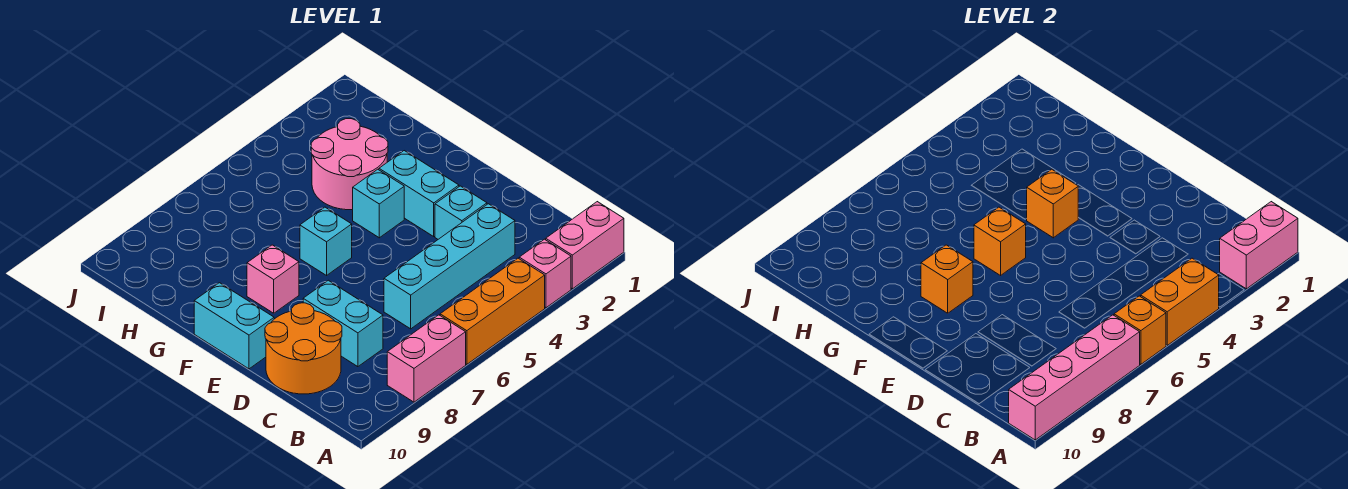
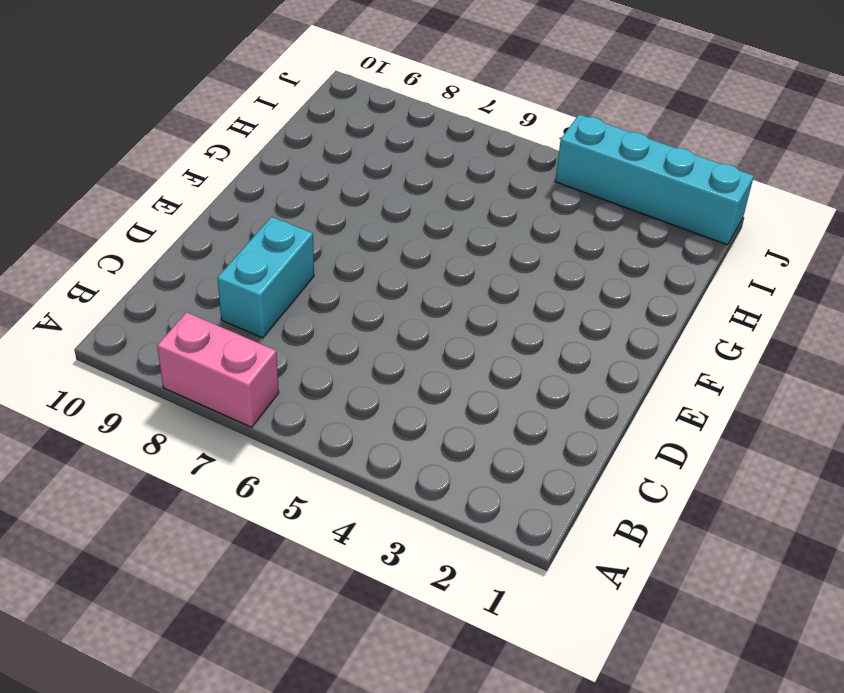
cyan brick J1:J4 level 1 -> cyan brick C3:C6 level 1
none -> pink brick A1:A2 level 1
none -> pink brick A3 level 1
none -> orange brick A4:A6 level 1

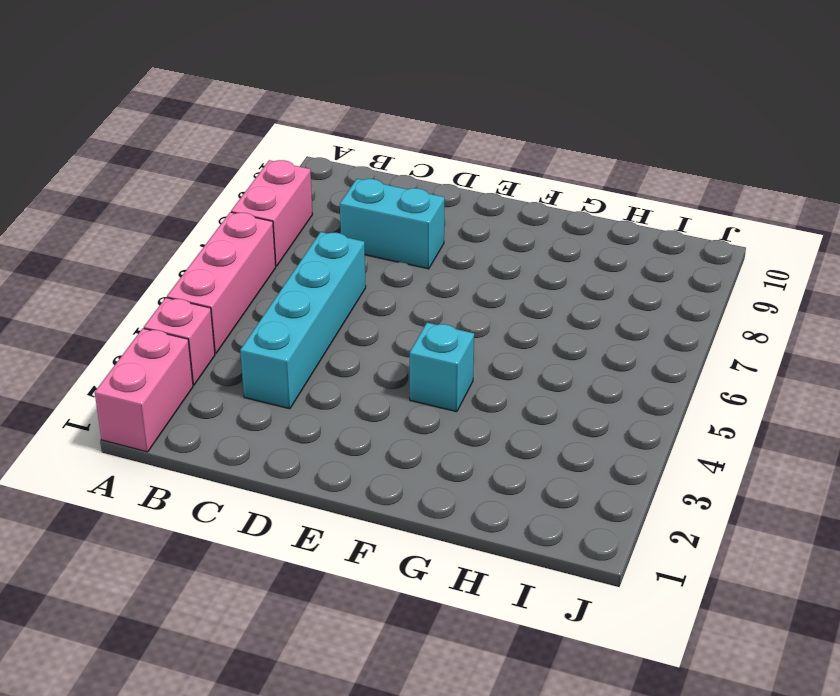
pink brick A4:A6 level 1 -> orange brick A4:A6 level 1
none -> orange round brick C9:D10 level 1
none -> cyan brick D3 level 1
none -> cyan brick E3:F3 level 1

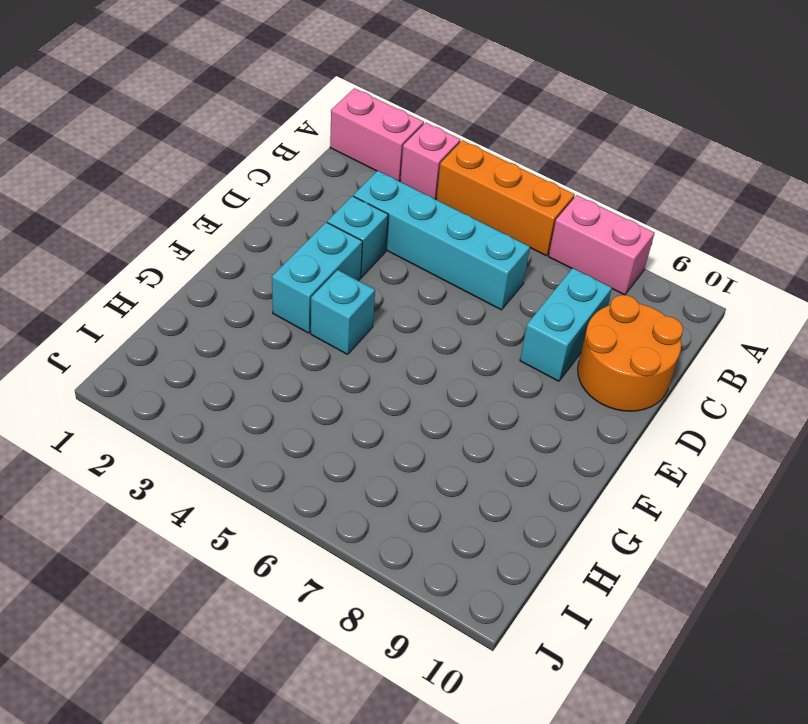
none -> cyan brick E10:F10 level 1
none -> cyan brick F6 level 1
none -> pink brick F8 level 1

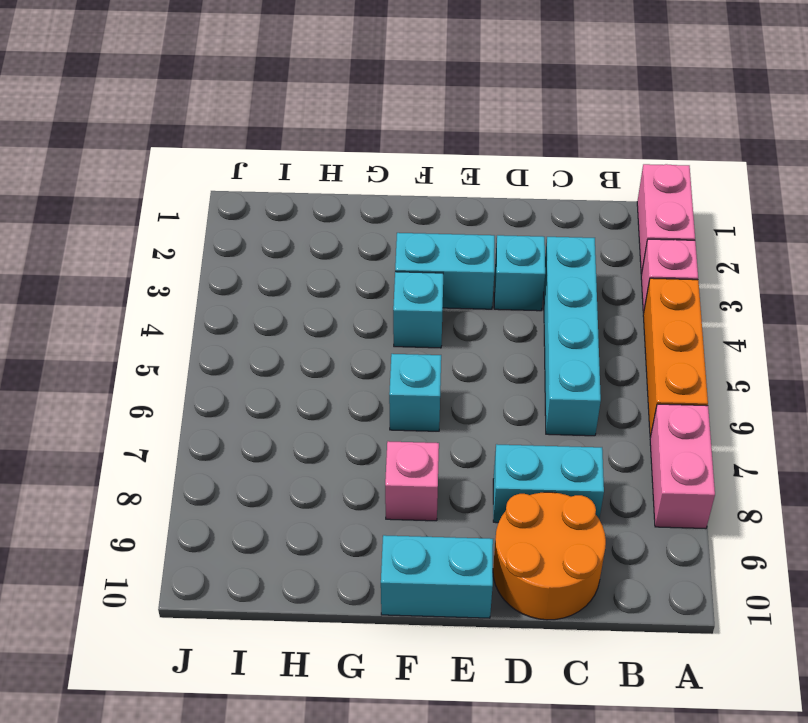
none -> pink round brick G3:H4 level 1
none -> pink brick A1:A2 level 2
none -> orange brick A4:A5 level 2

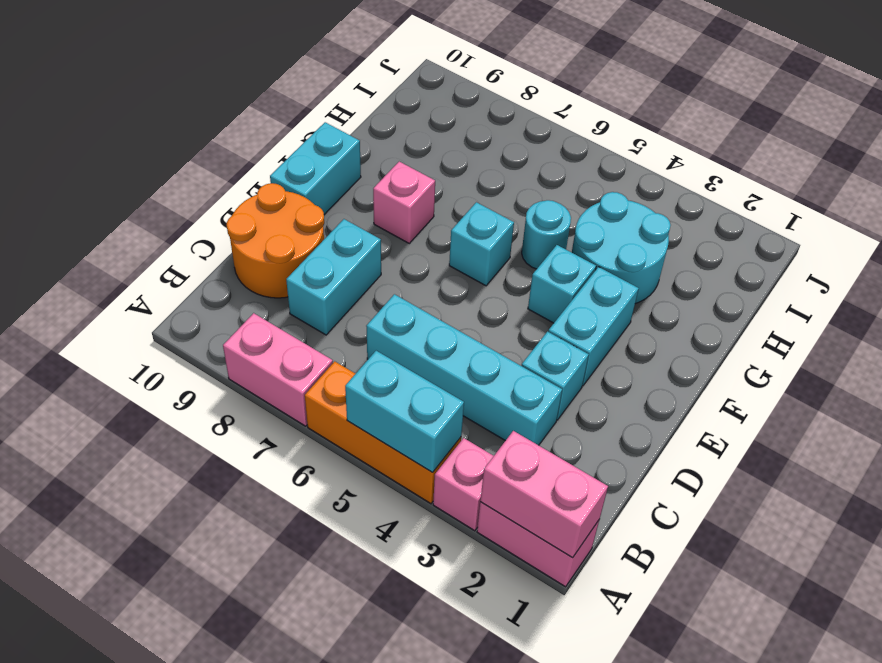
cyan brick A4:A5 level 2 -> orange brick A4:A5 level 2
cyan round brick G3:H4 level 1 -> pink round brick G3:H4 level 1
cyan round brick G5 level 1 -> none
none -> orange brick A6 level 2
none -> pink brick A7:A10 level 2
none -> orange brick F4 level 2

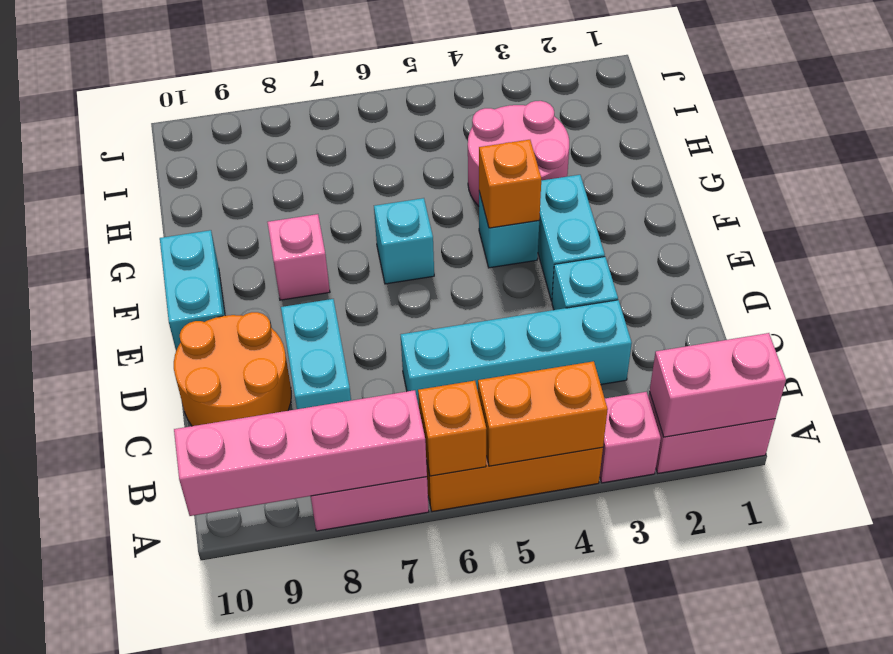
none -> orange brick F6 level 2
none -> orange brick F8 level 2

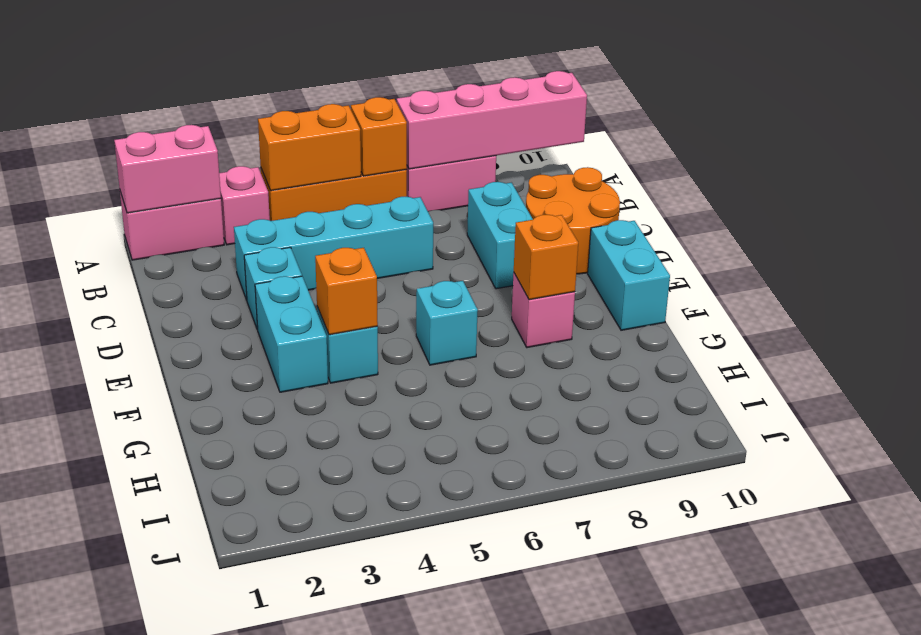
none -> pink round brick G3:H4 level 1
none -> orange brick F6 level 2

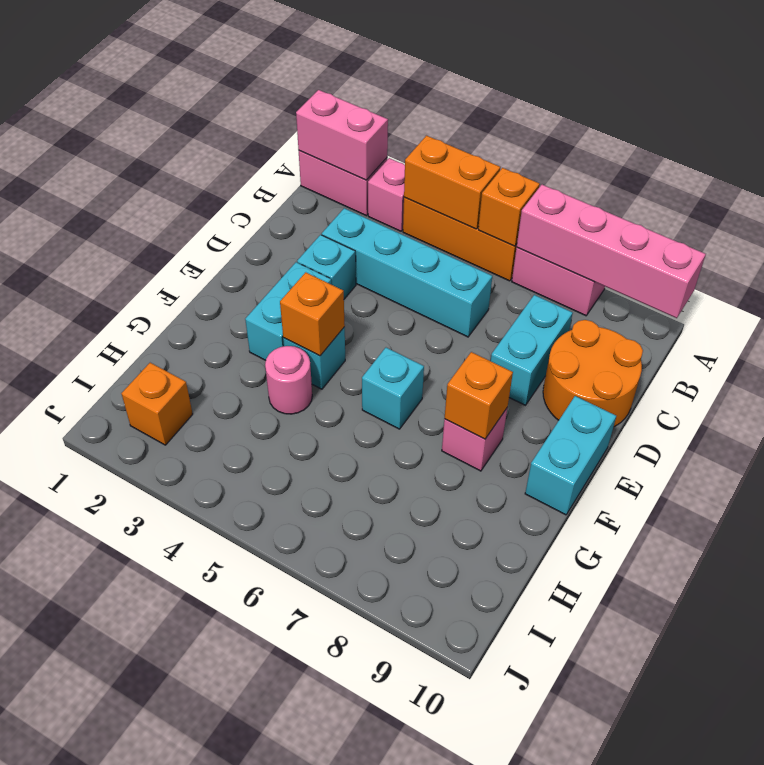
pink round brick G4 level 1 -> pink round brick G3:H4 level 1
orange brick I2 level 1 -> orange brick F6 level 2

